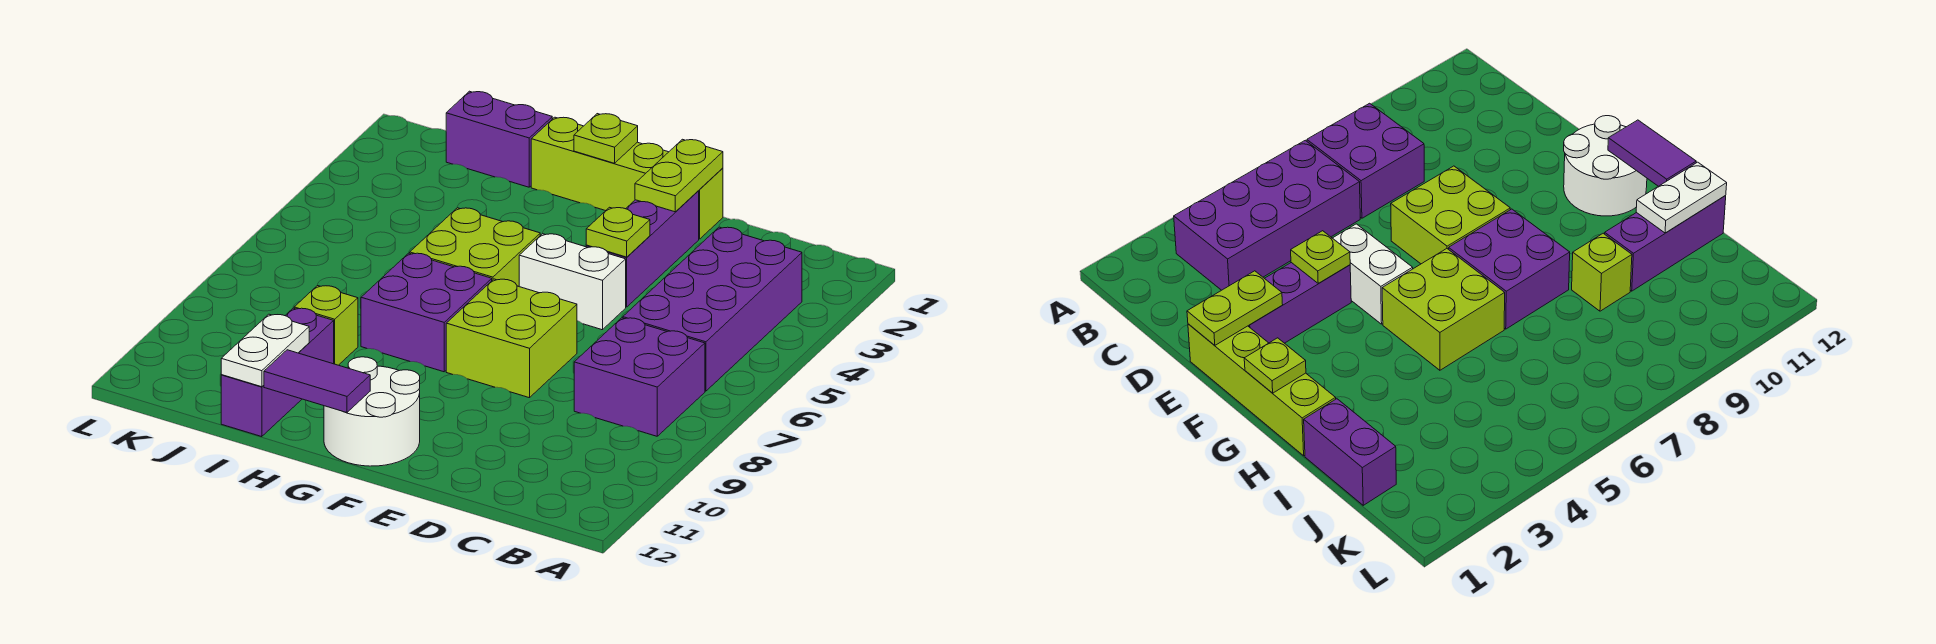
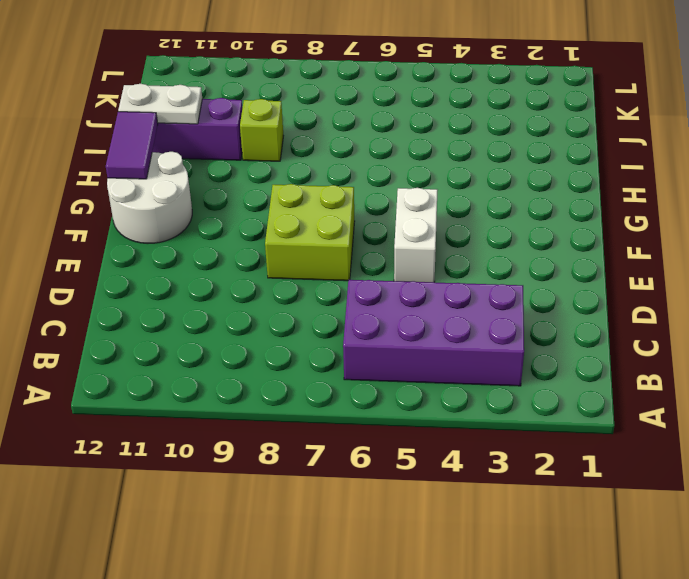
none -> purple brick B7:C8 level 1
none -> lime brick E1:H1 level 1
none -> purple brick E2:E4 level 1

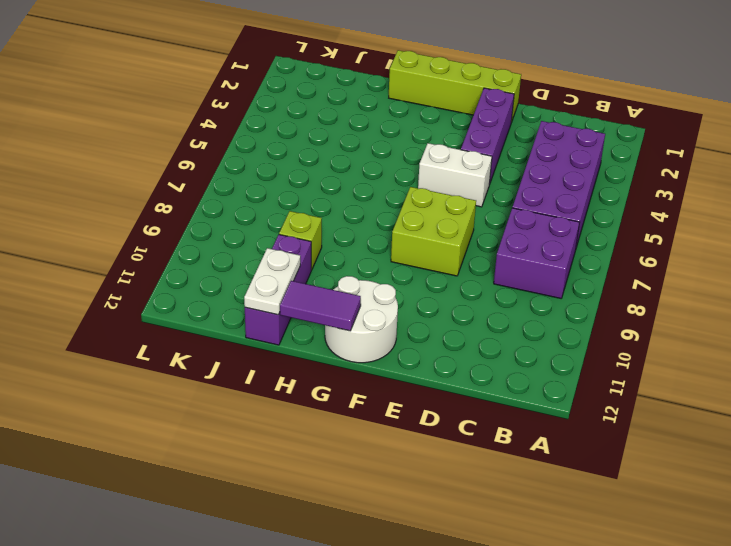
none -> lime brick G5:H6 level 1
none -> purple brick G7:H8 level 1
none -> purple brick I1:J1 level 1

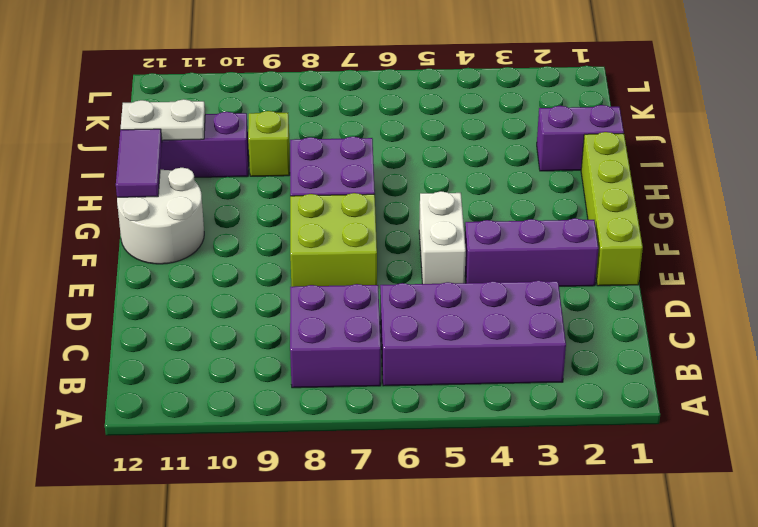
purple brick I1:I2 level 1 -> purple brick I1:J1 level 1
none -> lime brick G5:H6 level 1
none -> lime plate E1:E2 level 2
none -> lime plate E4 level 2

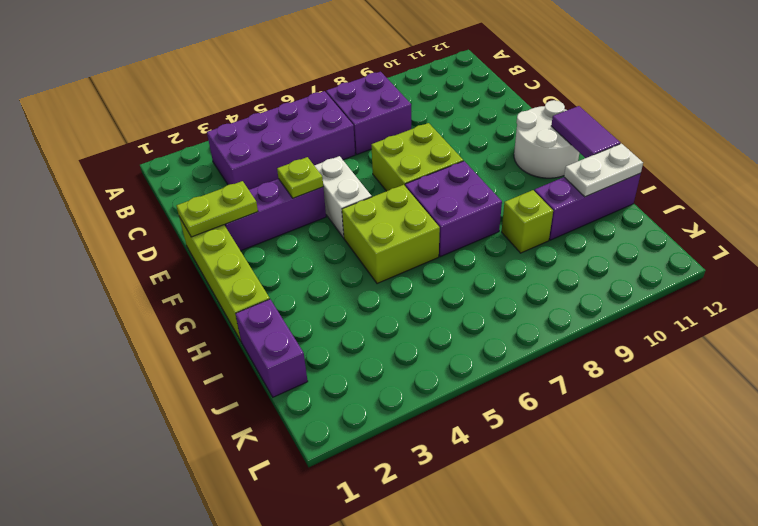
none -> lime plate G1 level 2

